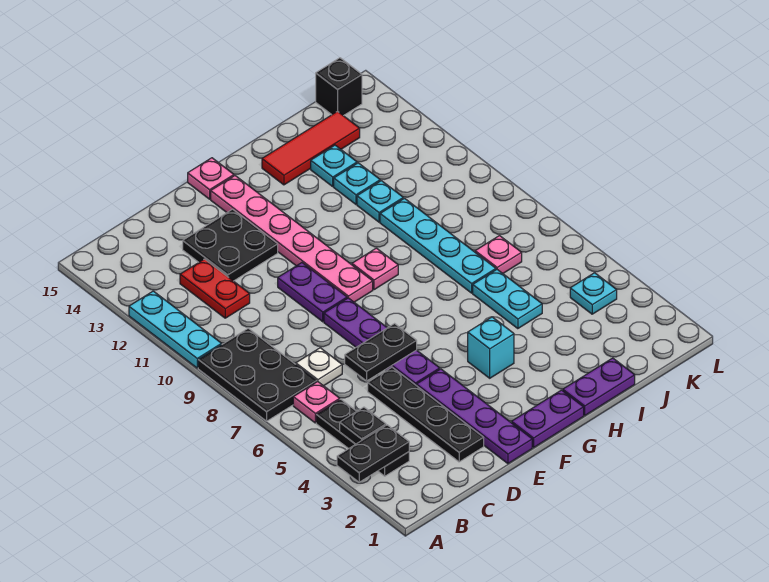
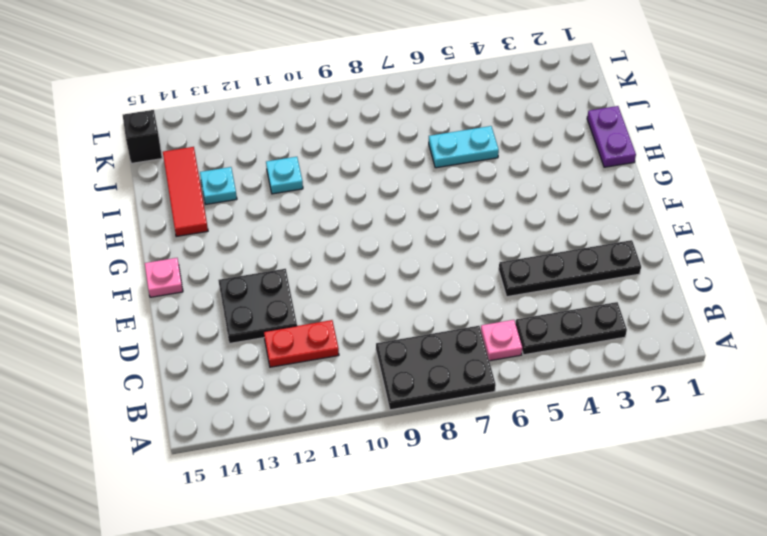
none -> cyan plate A10:A12 level 1
none -> white plate C7 level 1
none -> purple plate E1:E4 level 1

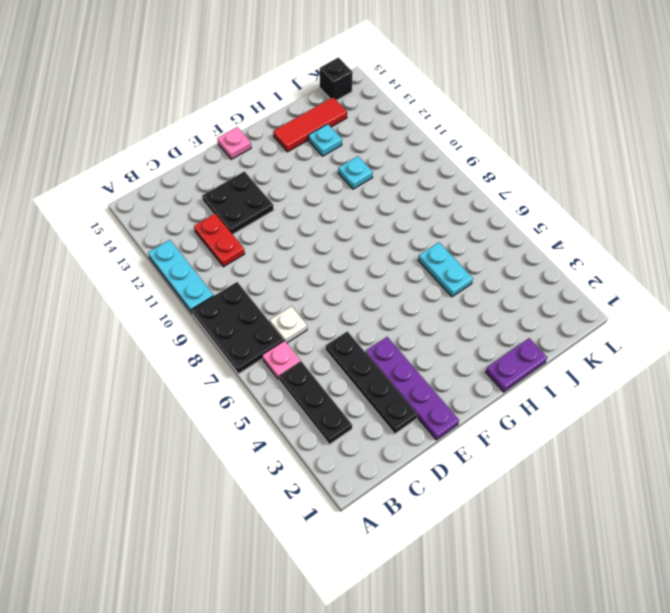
none -> purple plate E5:E8 level 1
none -> purple plate E9:E10 level 1
none -> purple plate F1:G1 level 1

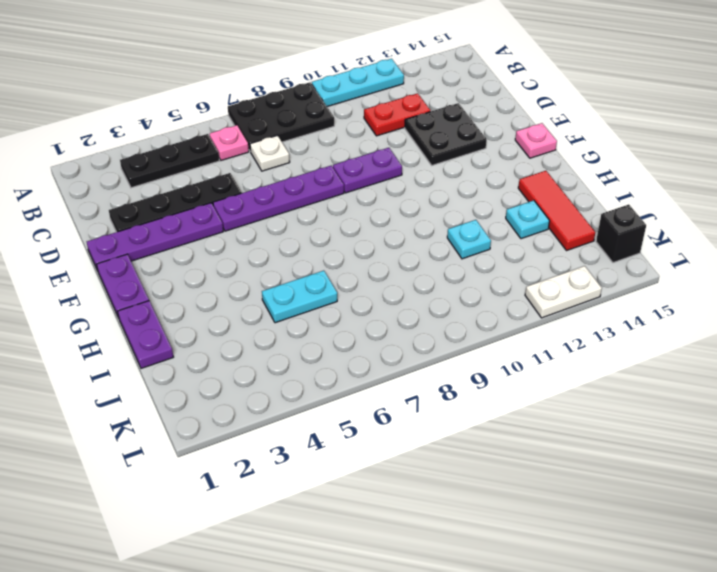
white plate L12:L13 level 1 -> none
none -> pink plate F9:F14 level 1
none -> cyan brick G4 level 1
none -> pink plate G9 level 1

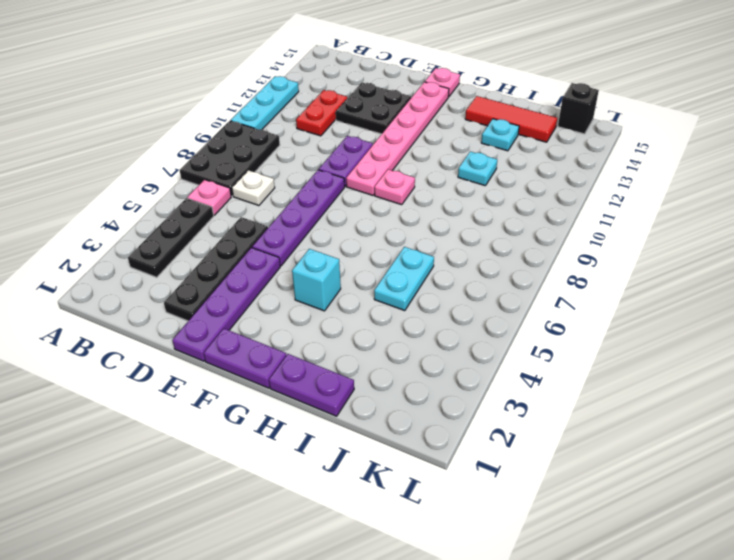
none -> cyan plate I7:I10 level 1
none -> cyan plate I12 level 1
none -> pink plate J7 level 1

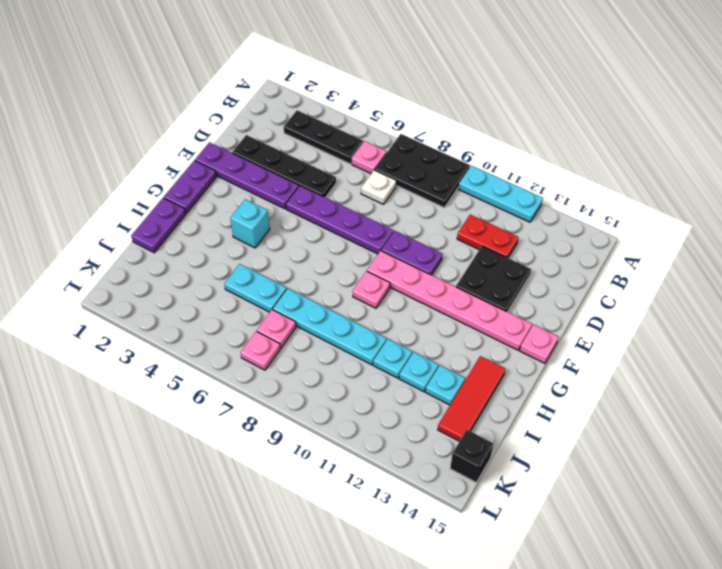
pink plate K7 level 1 -> none
none -> cyan plate K4 level 1
none -> black plate A3:B3 level 2
none -> black plate B4 level 2

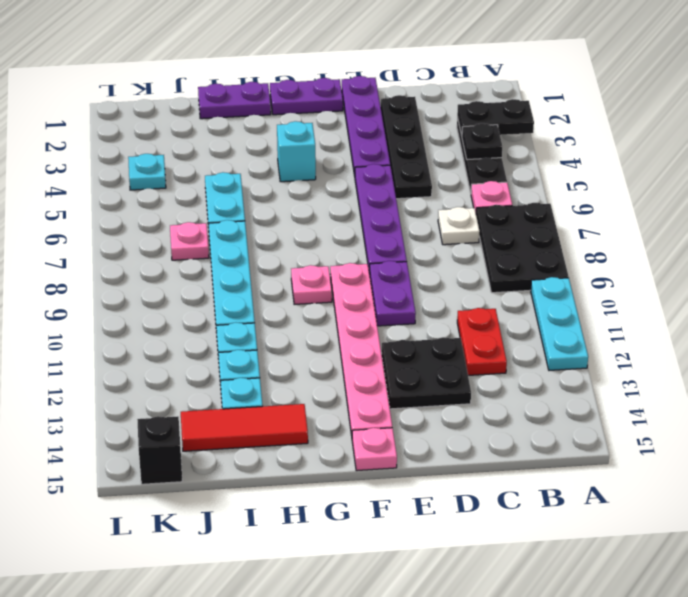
none -> black plate D6:E6 level 2

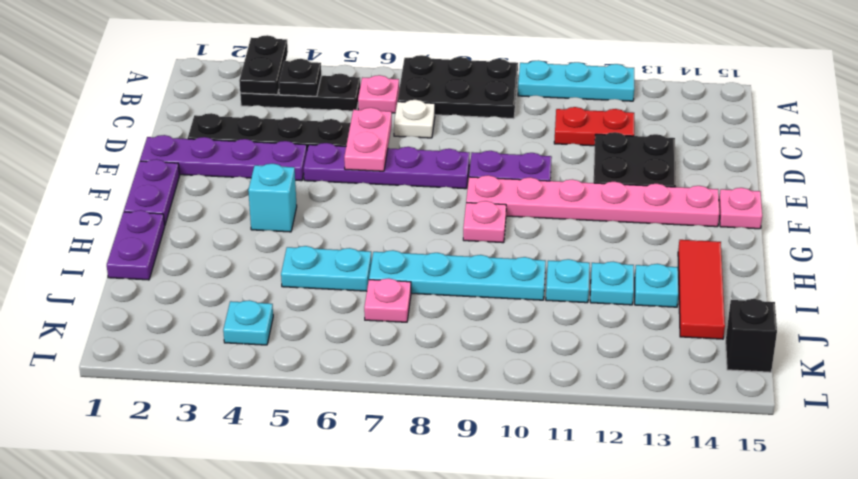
pink plate D6:E6 level 2 -> black plate D6:E6 level 2

